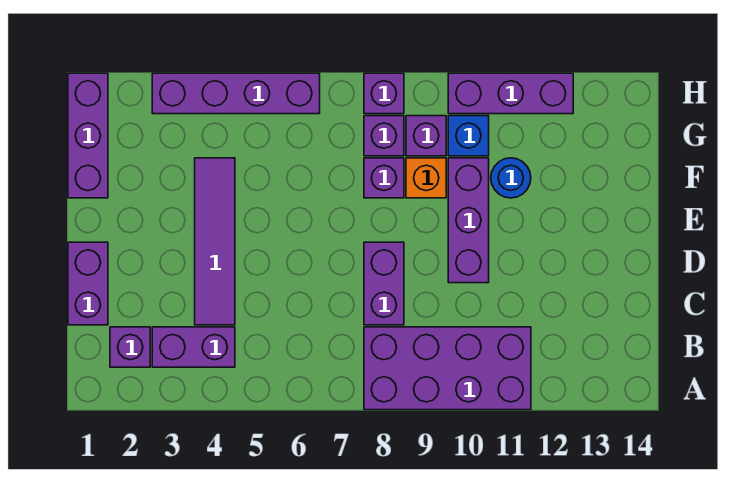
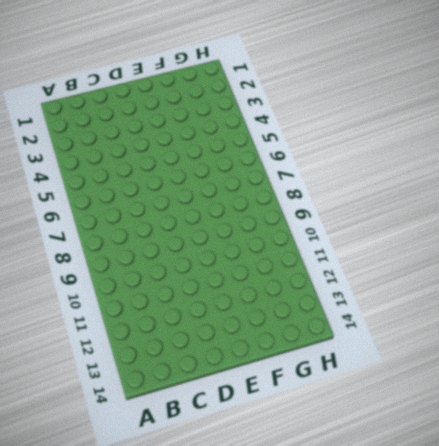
none -> purple brick A8:B11 level 1
none -> purple brick B2 level 1
none -> purple brick B3:B4 level 1

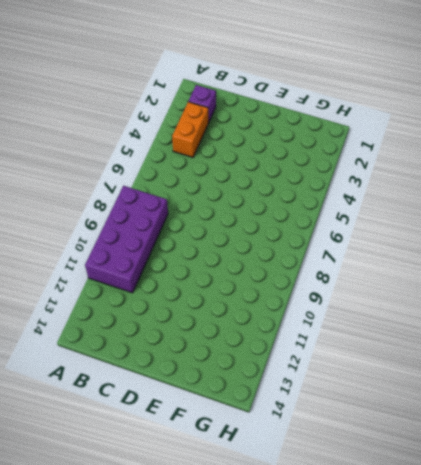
orange brick B3:B4 level 1 -> purple brick B3:B4 level 1
none -> purple brick C1:D1 level 1
none -> purple tile C4:F4 level 1
none -> purple brick C8:D8 level 1

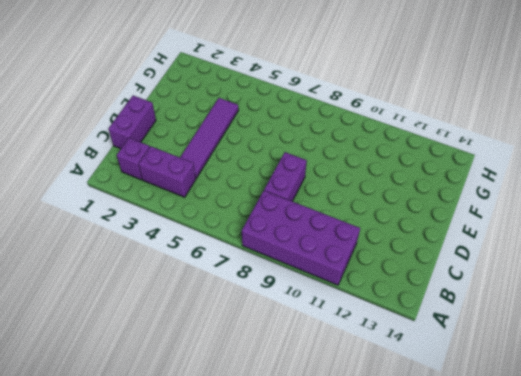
none -> purple brick D10:F10 level 1
none -> purple brick F1:H1 level 1
none -> purple brick F8 level 1

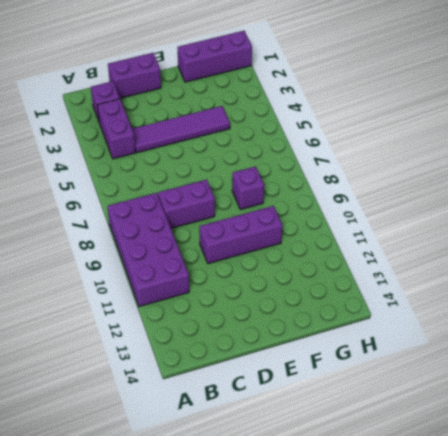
none -> orange brick F9 level 1
none -> blue round brick F11 level 1
none -> purple brick G8 level 1

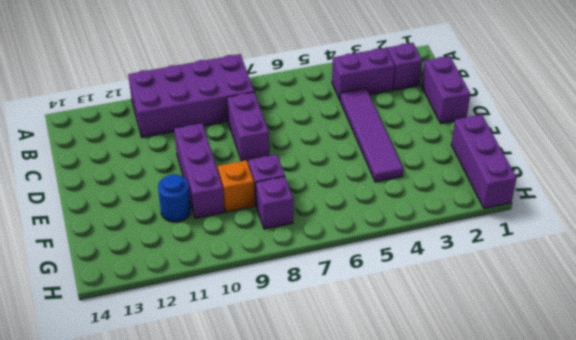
none -> purple brick G9 level 1
none -> blue brick G10 level 1
none -> purple brick H3:H6 level 1

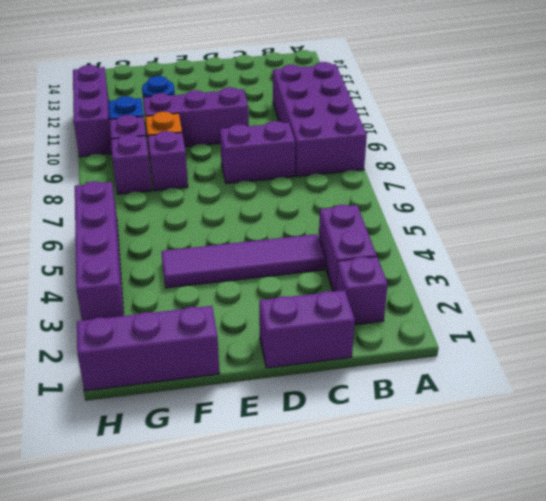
none -> purple brick H8 level 1

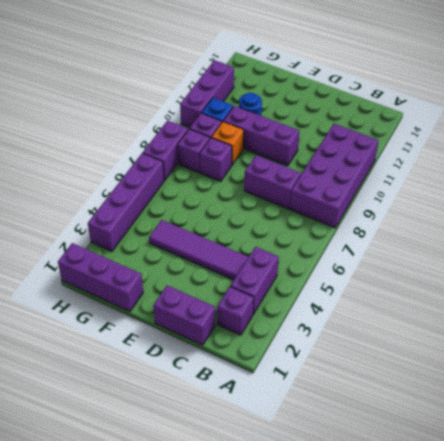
purple brick H7:H8 level 1 -> purple brick H8 level 1

